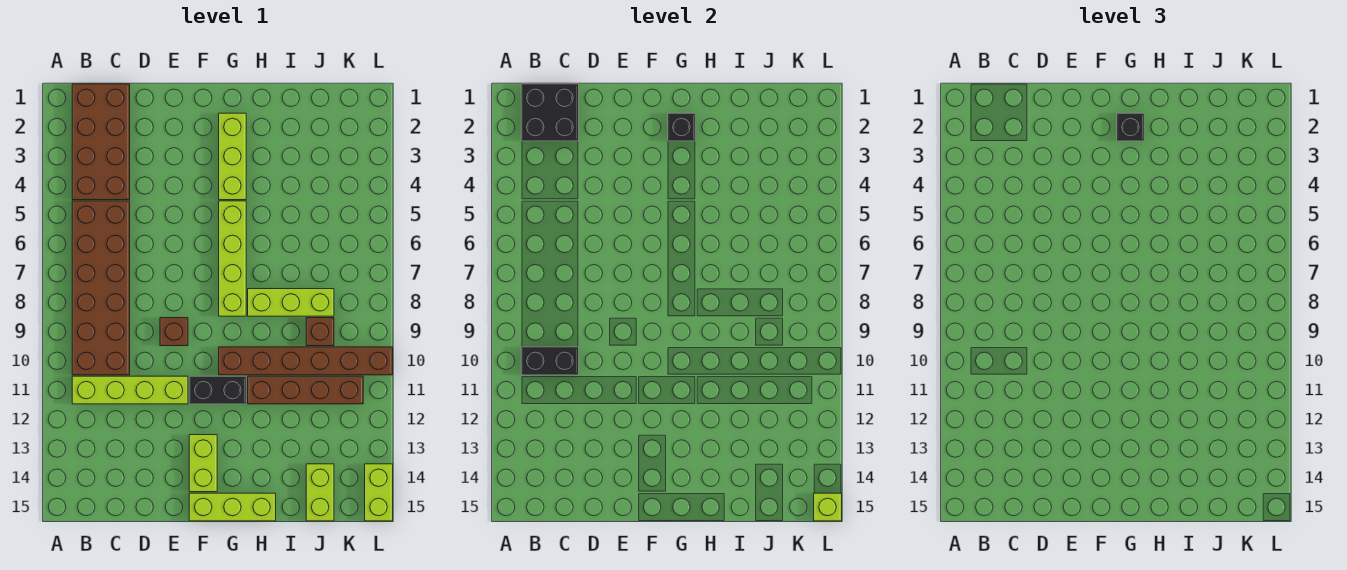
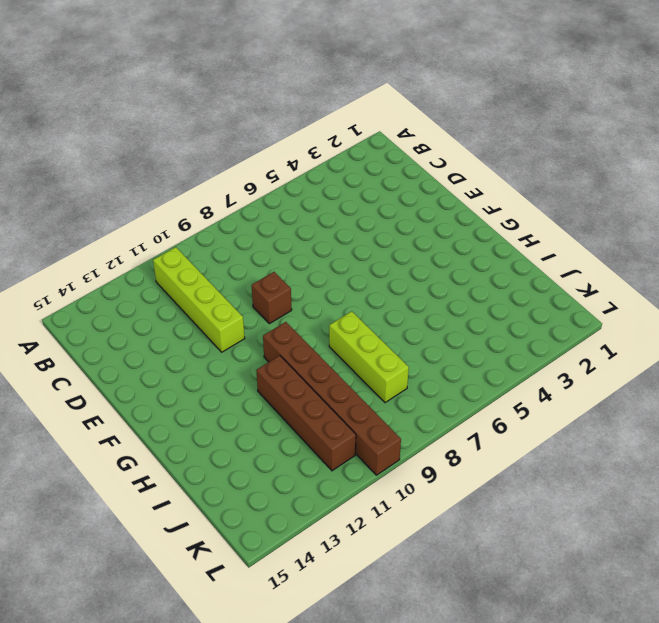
none -> brown brick B1:C4 level 1
none -> brown brick B5:C10 level 1
none -> black brick F11:G11 level 1

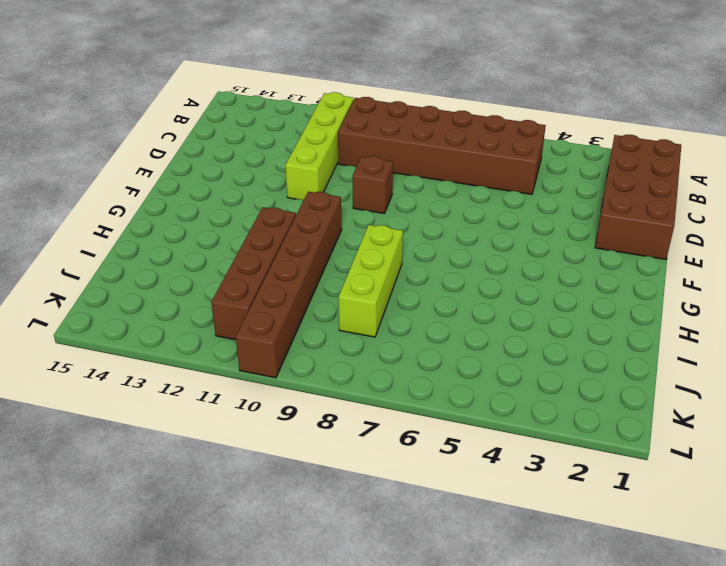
brown brick B1:E2 level 1 -> brown brick B1:C4 level 1
none -> black brick F11:G11 level 1
none -> lime brick F13:F14 level 1
none -> lime brick F15:H15 level 1

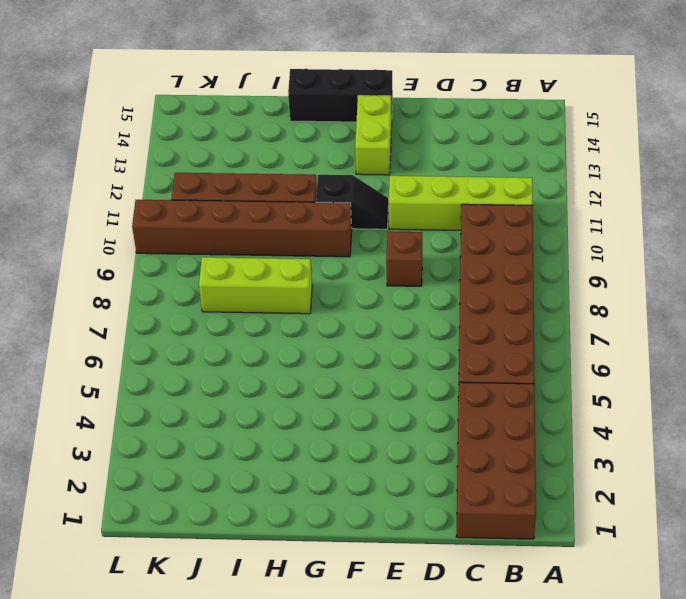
black slope F11:G11 level 1 top G -> black brick F11:G11 level 1
black brick F15:H15 level 1 -> lime brick F15:H15 level 1
none -> lime brick G2:G4 level 1
none -> lime brick G5:G8 level 1
none -> brown brick J9 level 1

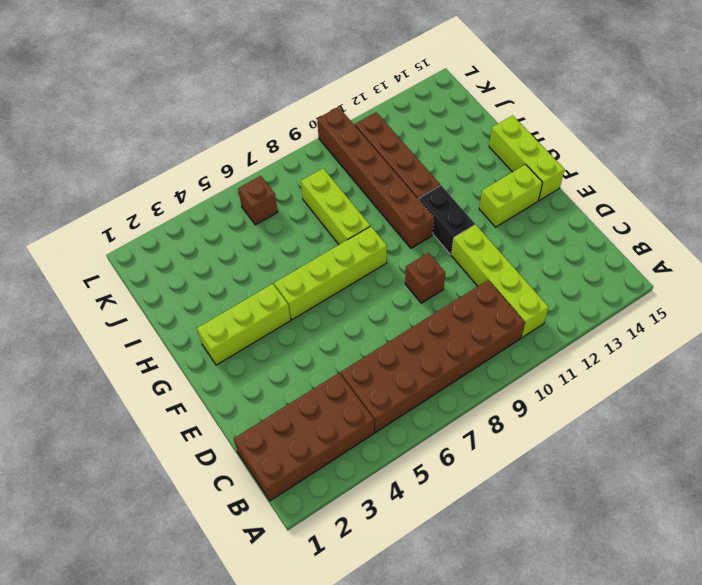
brown brick K6 level 1 -> brown brick J9 level 1
none -> lime brick J14:J15 level 1
none -> lime brick L14:L15 level 1
none -> black brick B1:C2 level 2

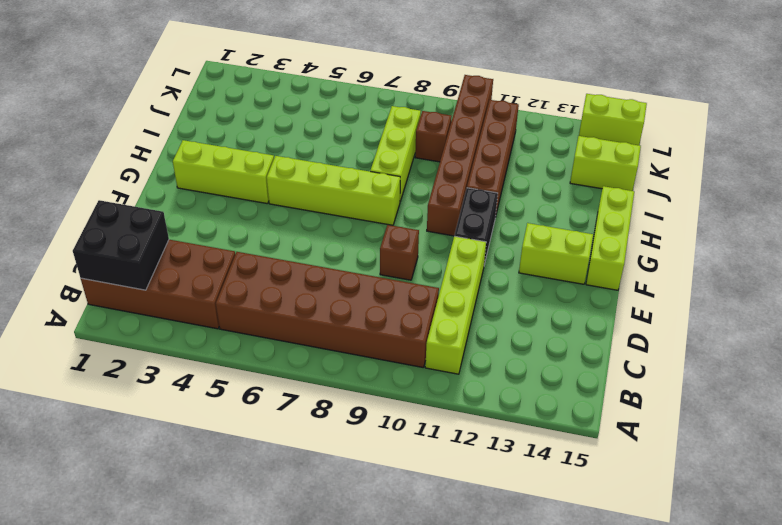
none -> black brick B10:C10 level 2
none -> black brick G2 level 2
none -> lime brick L15 level 2

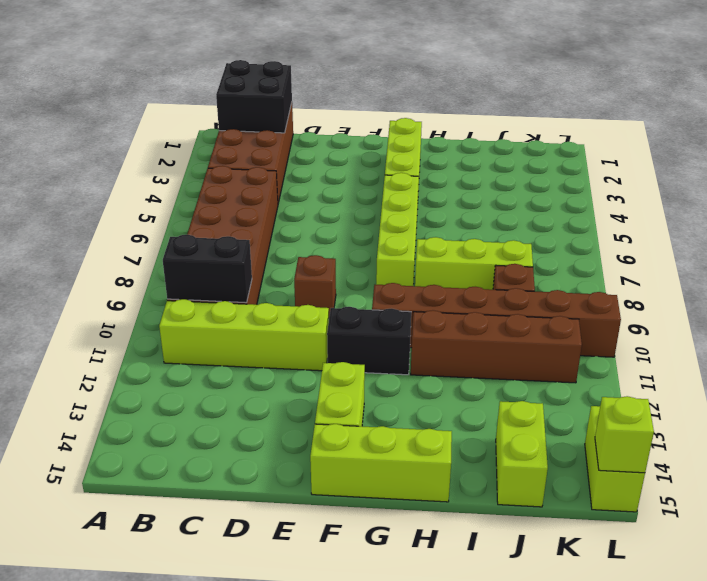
none -> black brick G2 level 2
none -> black brick G2 level 3

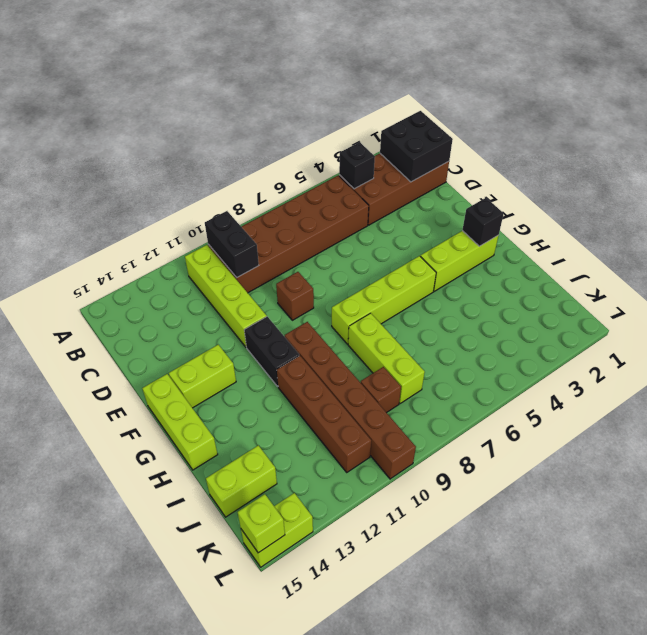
black brick B4 level 2 -> black brick G2 level 3

